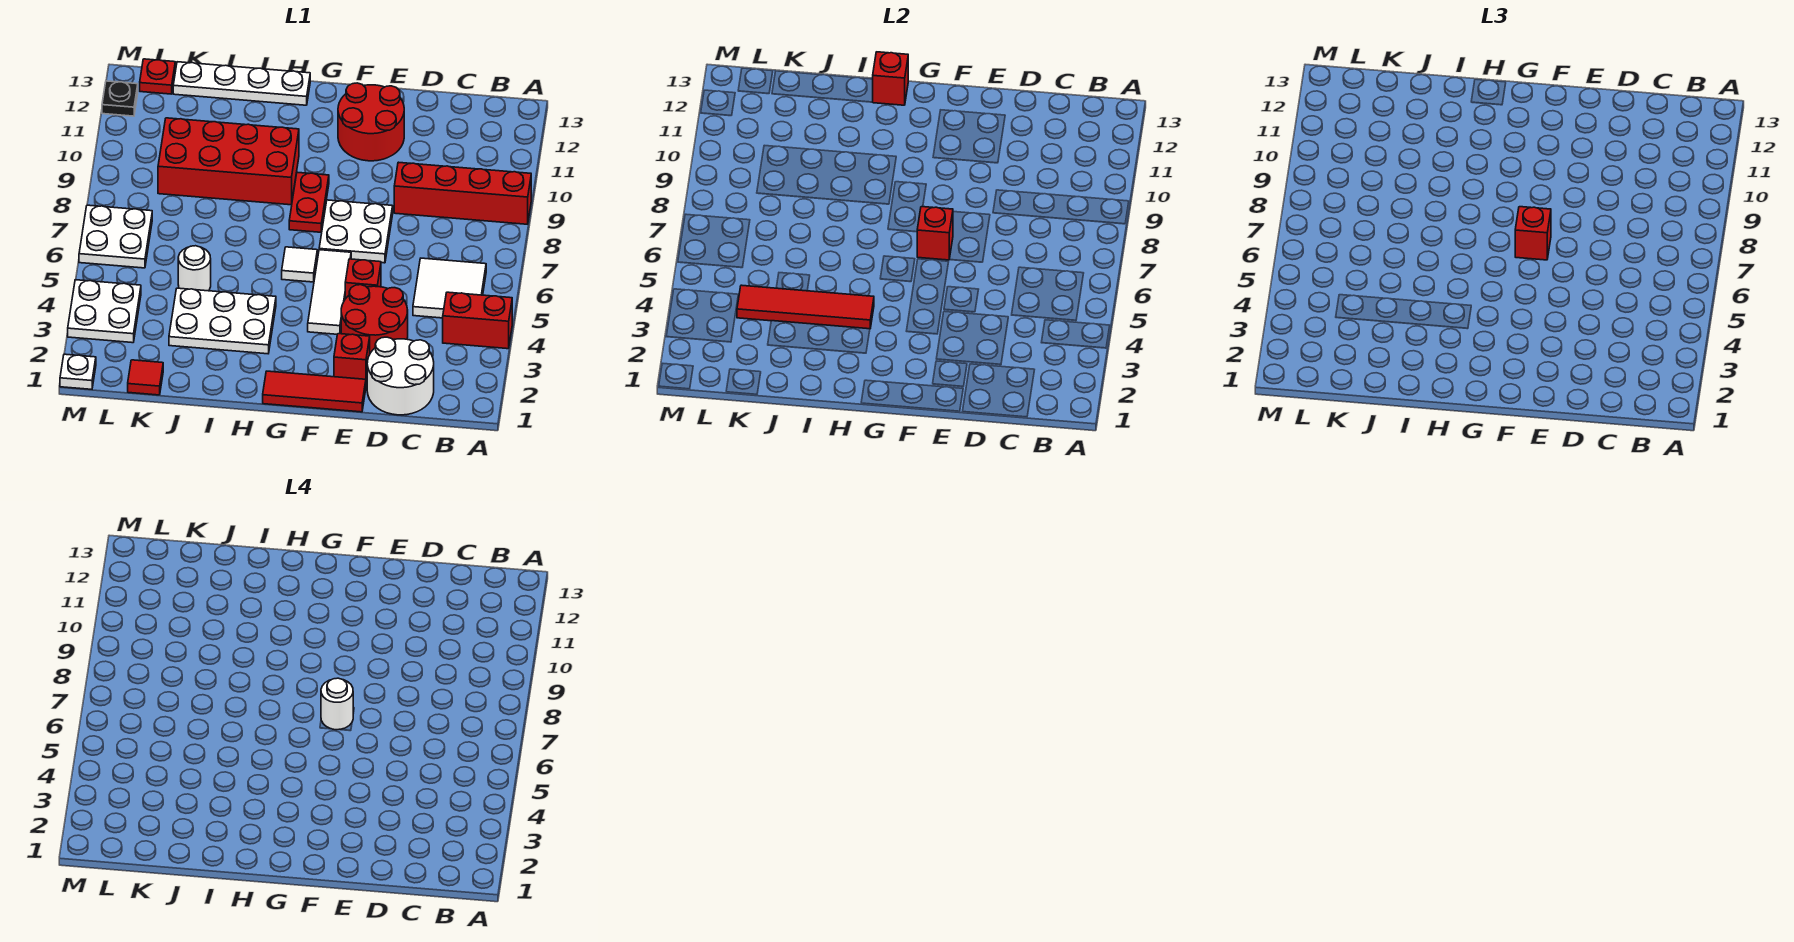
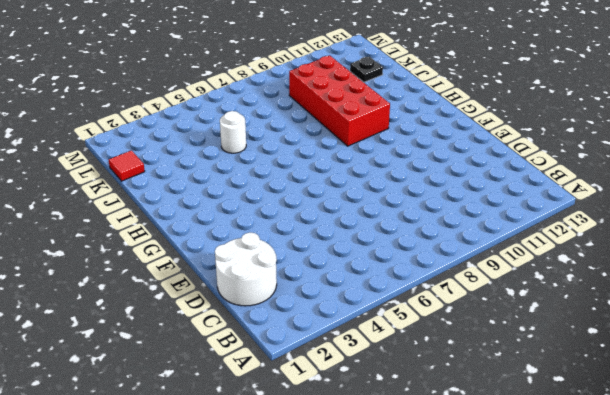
black plate K12 level 1 -> black plate M12 level 1
none -> red brick A4:B4 level 1
none -> red brick A9:D9 level 1
none -> white tile B5:C6 level 1

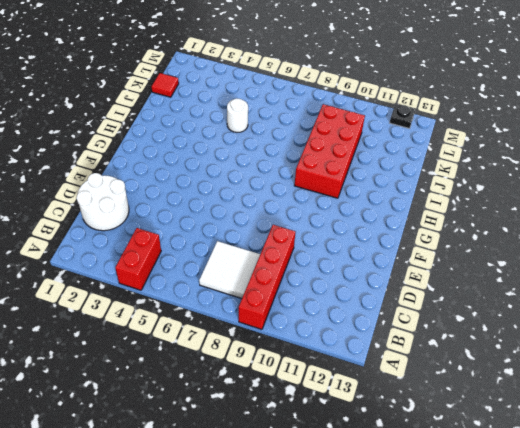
white tile B7:C8 level 1 -> white tile B5:C6 level 1
none -> red round brick D3:E4 level 1
none -> red tile E1:G1 level 1
none -> red brick E2 level 1

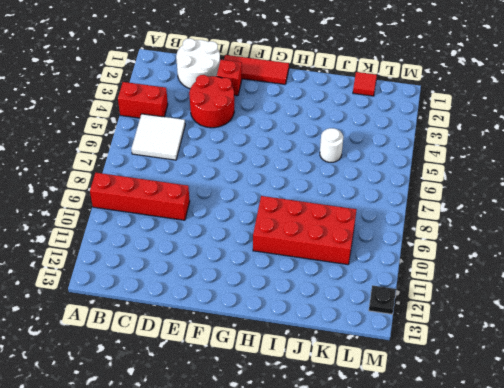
none -> red brick E5 level 1
none -> white plate E7:F8 level 1
none -> red round brick E11:F12 level 1

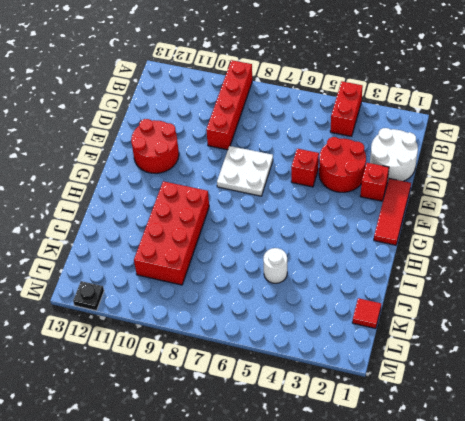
none -> white tile B5:C6 level 1
none -> white tile F4:F6 level 1
none -> white tile G6 level 1

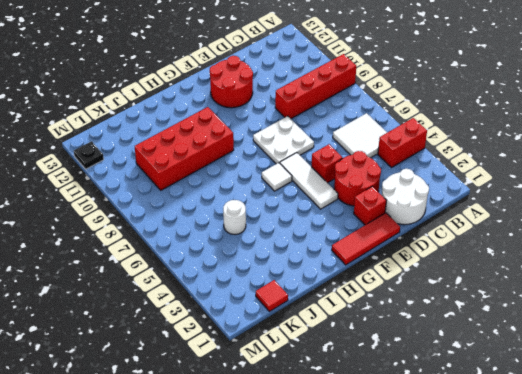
none -> red plate G8:G9 level 1
none -> white plate H3:J4 level 1
none -> white plate H13:K13 level 1

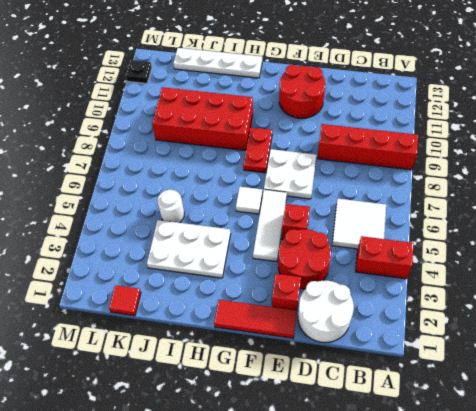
none -> white plate L3:M4 level 1
none -> white plate L6:M7 level 1
none -> red plate L13 level 1

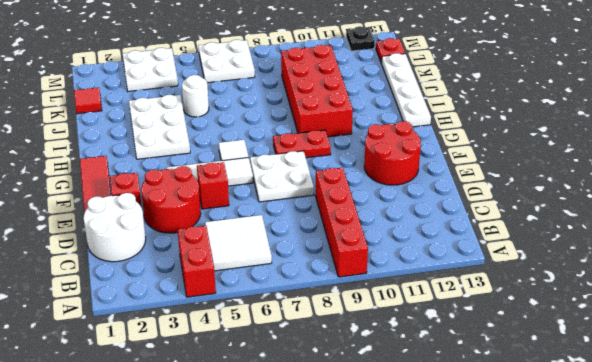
none -> white plate M1 level 1
none -> red brick F7 level 2
none -> red tile H4:K4 level 2

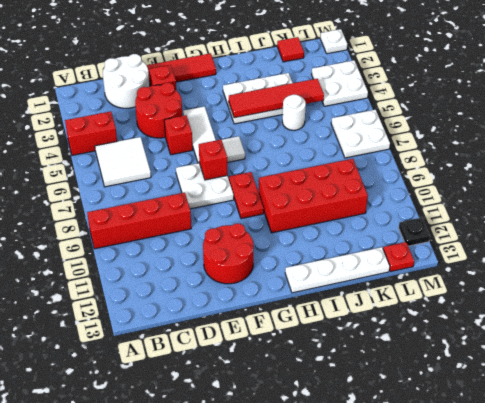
none -> red brick H13 level 2
none -> red brick F7 level 3
none -> white round brick F7 level 4

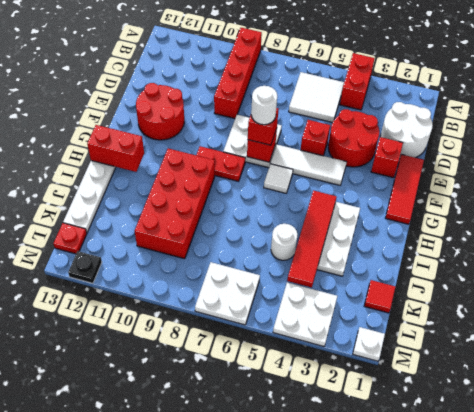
red brick H12:H13 level 2 -> red brick H13 level 2

